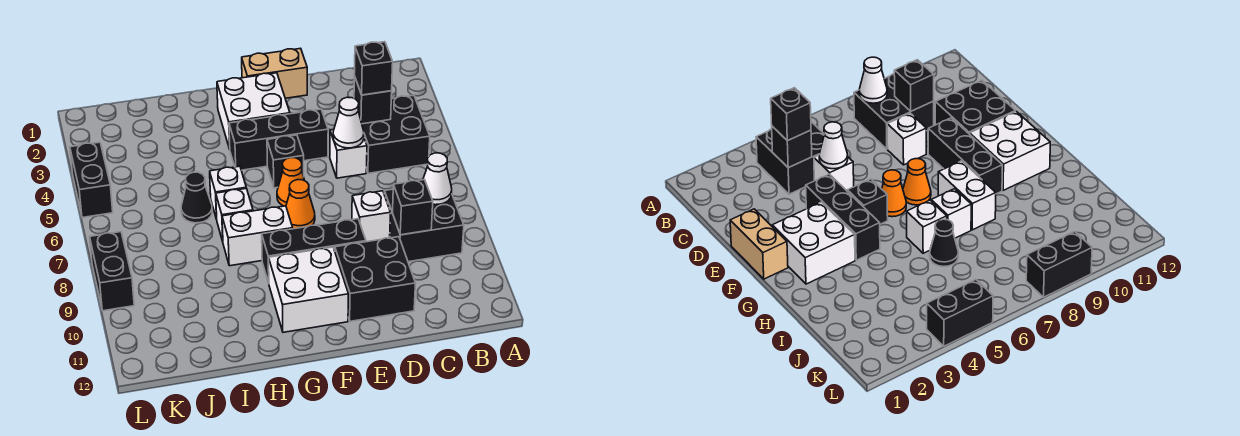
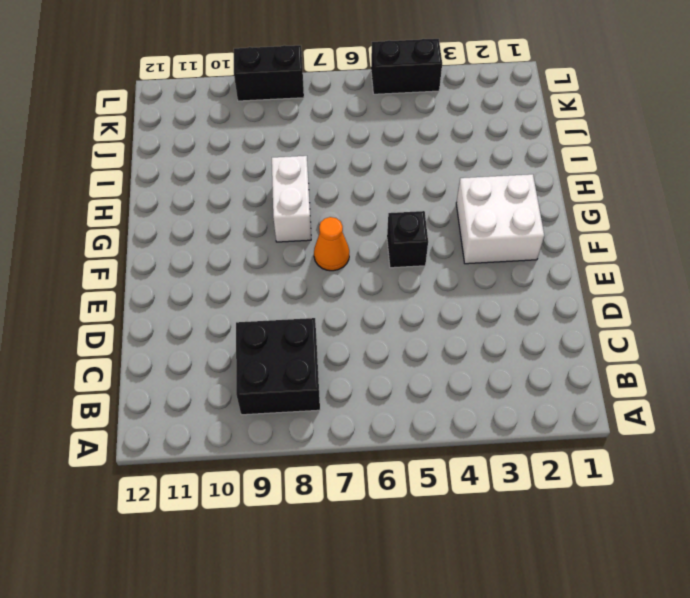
none -> black brick B4:C5 level 1
none -> white brick D5 level 1
none -> white brick D8 level 1

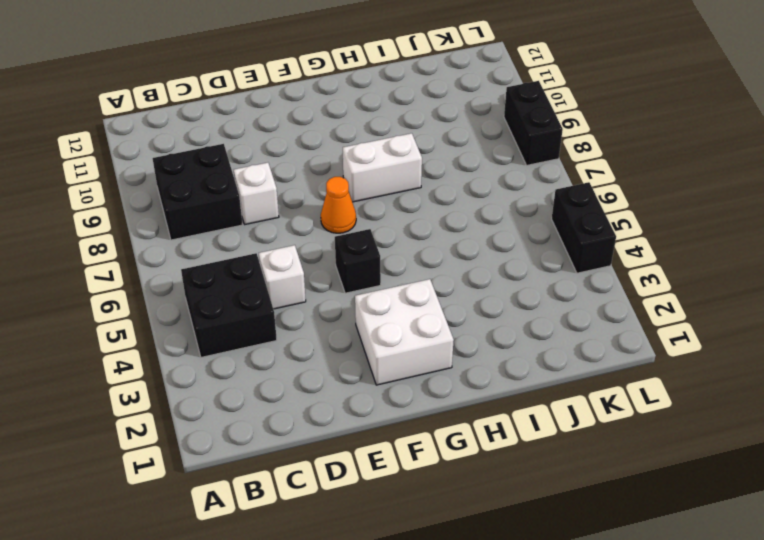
none -> black brick D10:E11 level 1
none -> tan brick E1:F1 level 1
none -> black brick E4:G4 level 1

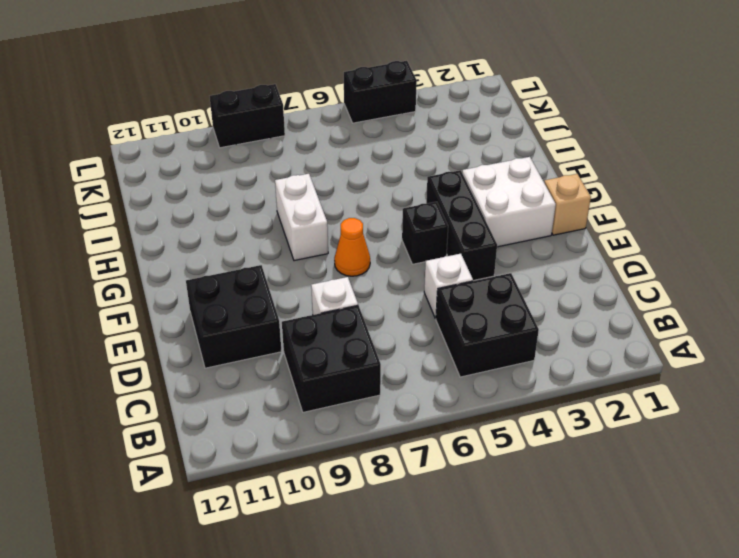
tan brick F1 level 1 -> tan brick E1:F1 level 1
none -> black brick E9:G9 level 1
none -> orange cone F6 level 1
none -> white brick F10:G11 level 1

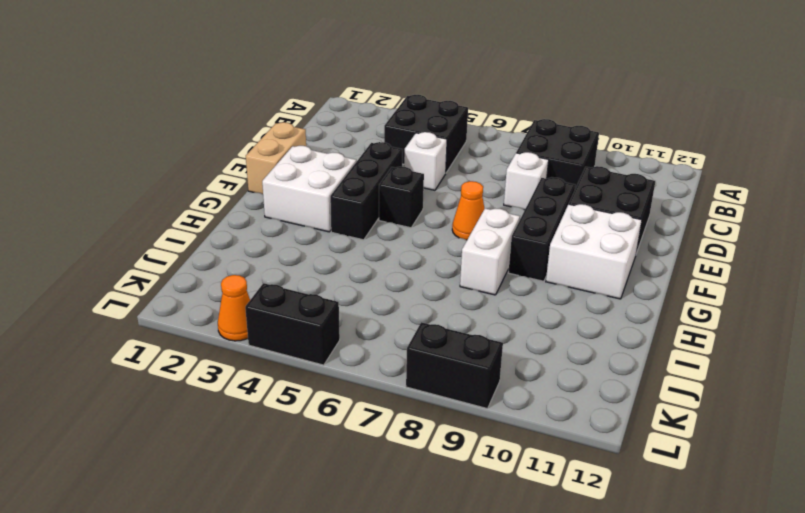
orange cone L3 level 1 -> orange cone F6 level 1
none -> white brick H6 level 1
none -> white brick H7 level 1
none -> black cone I6 level 1

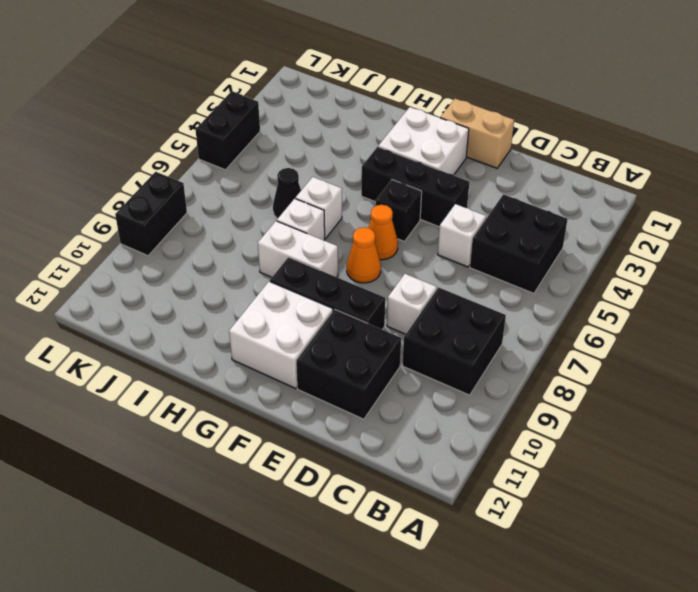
none -> white cone B8 level 2
none -> black brick C4 level 2
none -> black brick C9 level 2

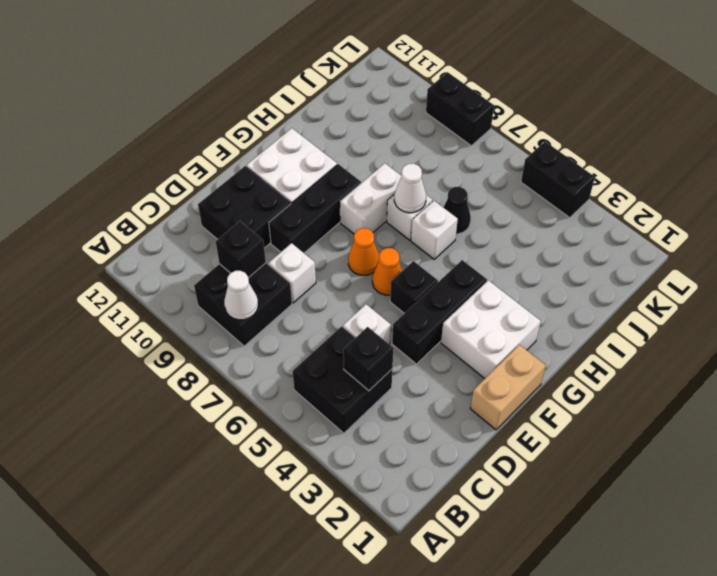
white cone H7 level 2 -> white cone D5 level 2
none -> black brick C4 level 3

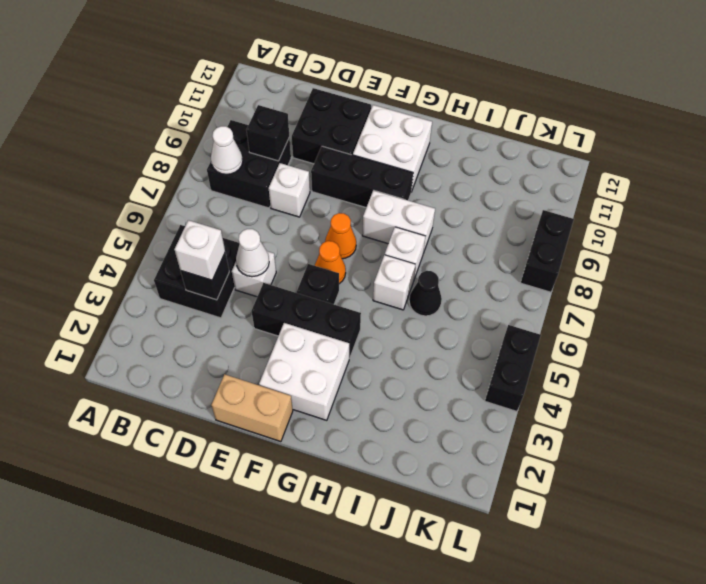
white brick C4 level 3 -> black brick C4 level 3

